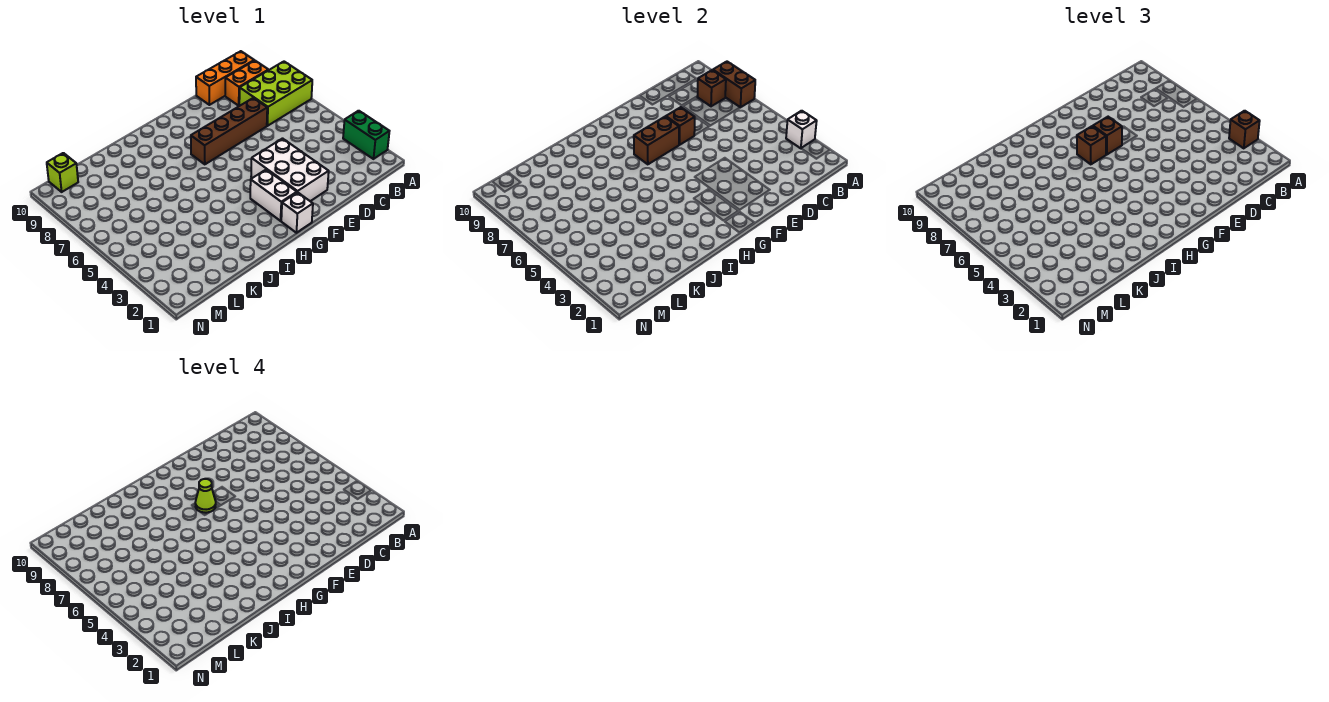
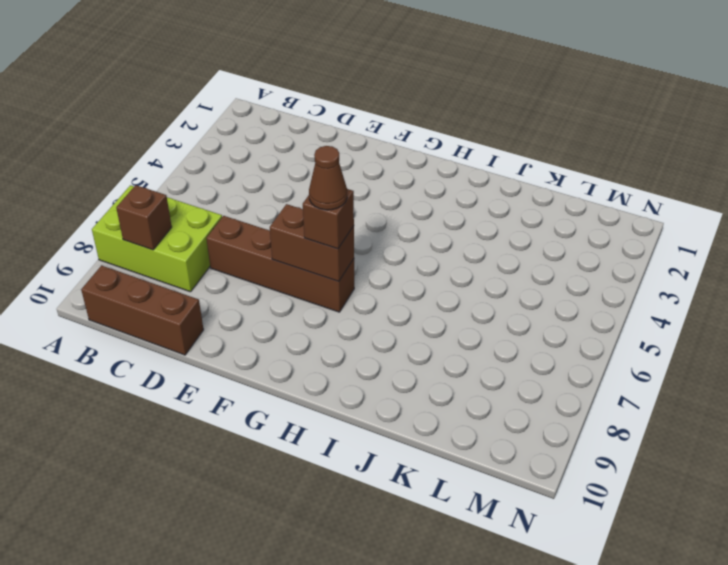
brown brick B10:D10 level 1 -> orange brick B10:D10 level 1
brown cone G7 level 4 -> lime cone G7 level 4
none -> green brick A2:A3 level 1
none -> orange brick B9:C9 level 1
none -> white brick E2:F4 level 1

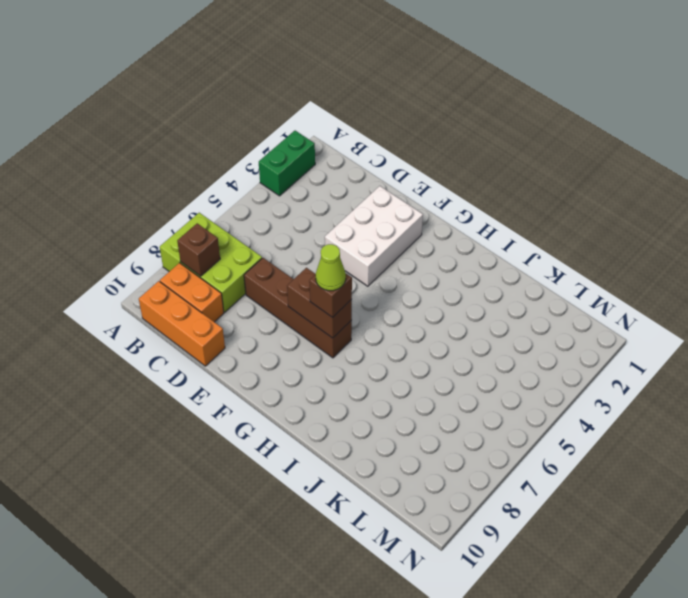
none -> white brick G1 level 1
none -> white brick G2:G3 level 1
none -> lime brick M10 level 1

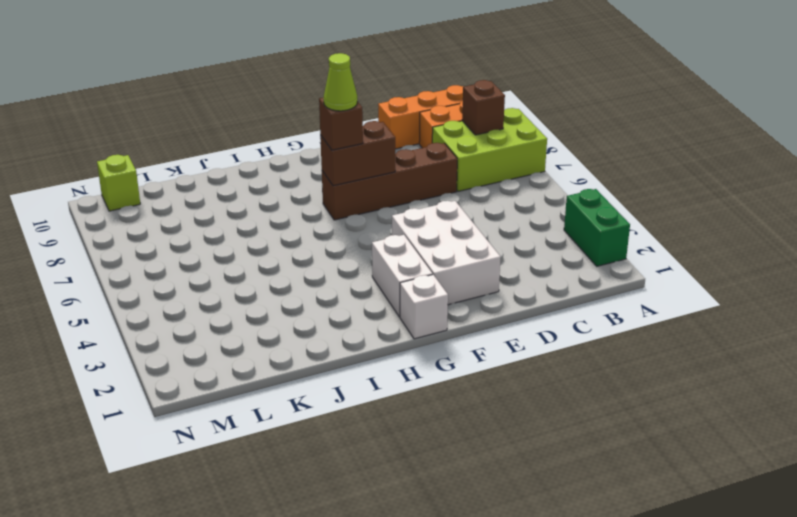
none -> white brick A3 level 2
none -> brown brick A7:A8 level 2
none -> brown brick E7 level 2

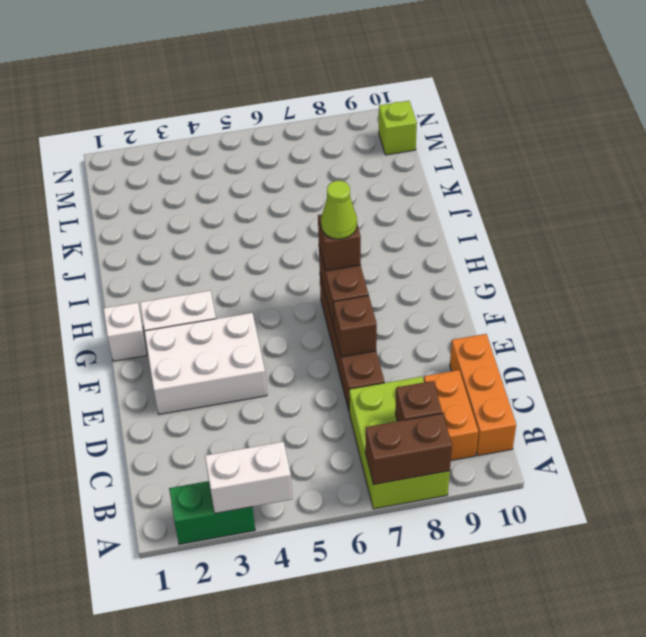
white brick A3:A4 level 2 -> white brick A3 level 2
none -> brown brick A3 level 3
none -> brown brick F7 level 3

